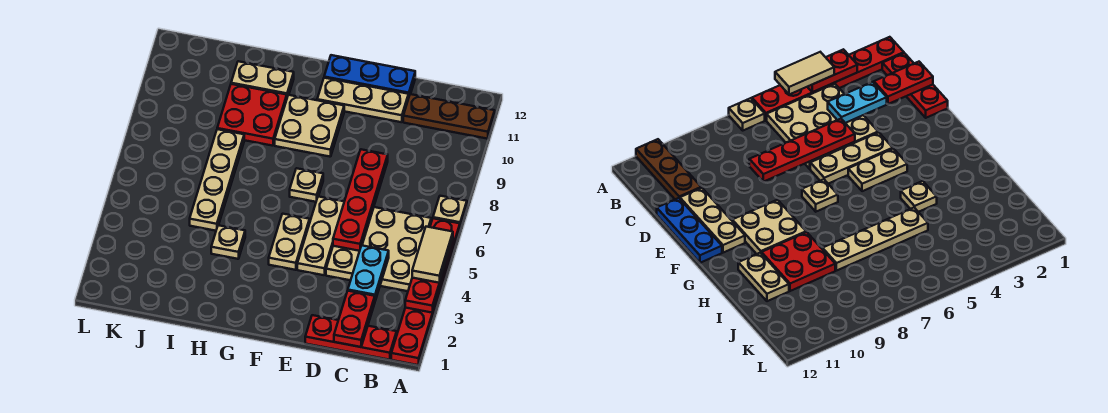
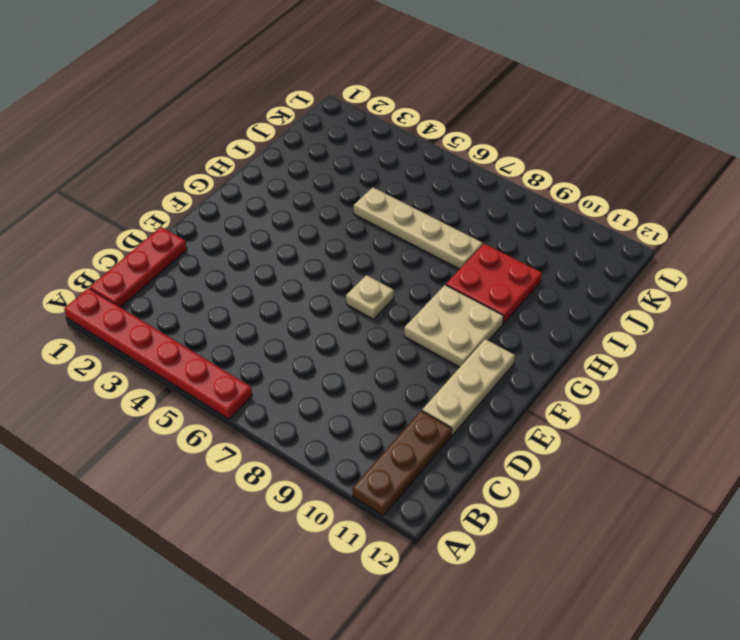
none -> tan plate A7 level 1
none -> tan plate B4:D6 level 1
none -> blue plate D12:F12 level 1

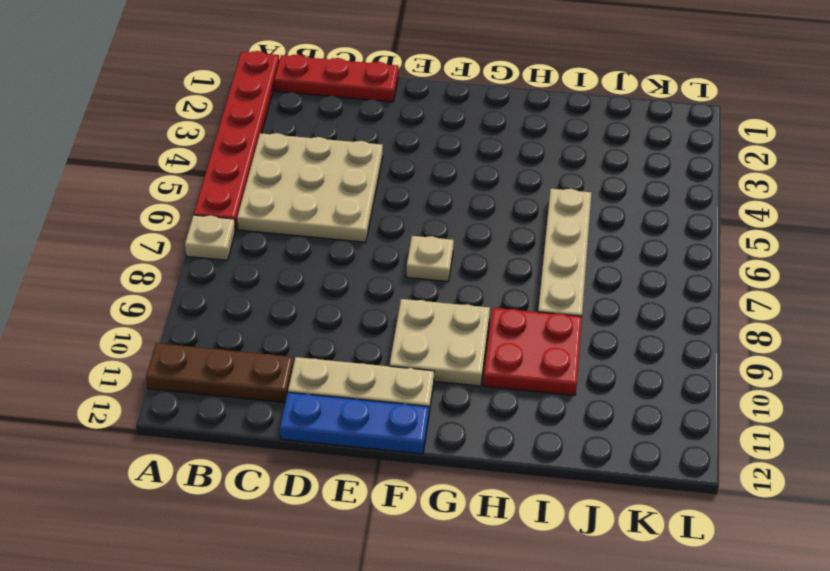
none -> tan plate E4:E6 level 1
none -> tan plate F4:F5 level 1
none -> tan plate H4 level 1

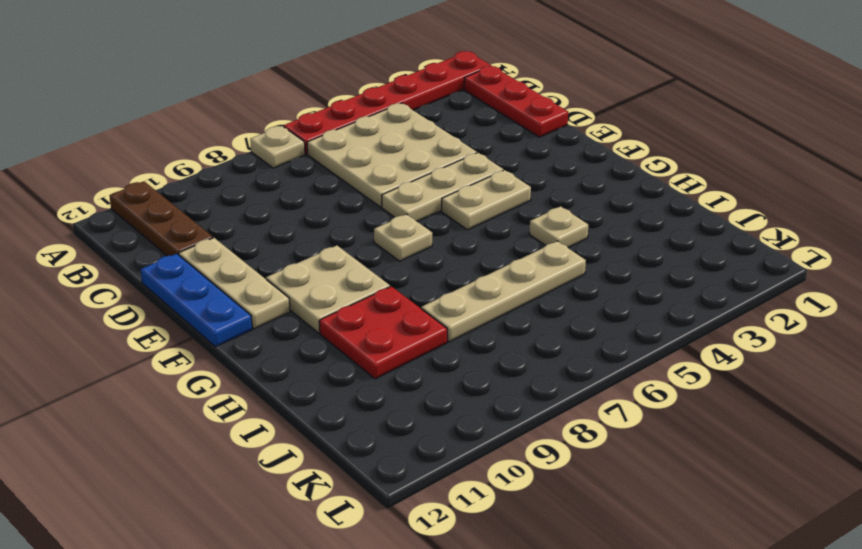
none -> tan plate H11:I11 level 1
none -> red plate A3:A4 level 2
none -> red plate C1:C2 level 2

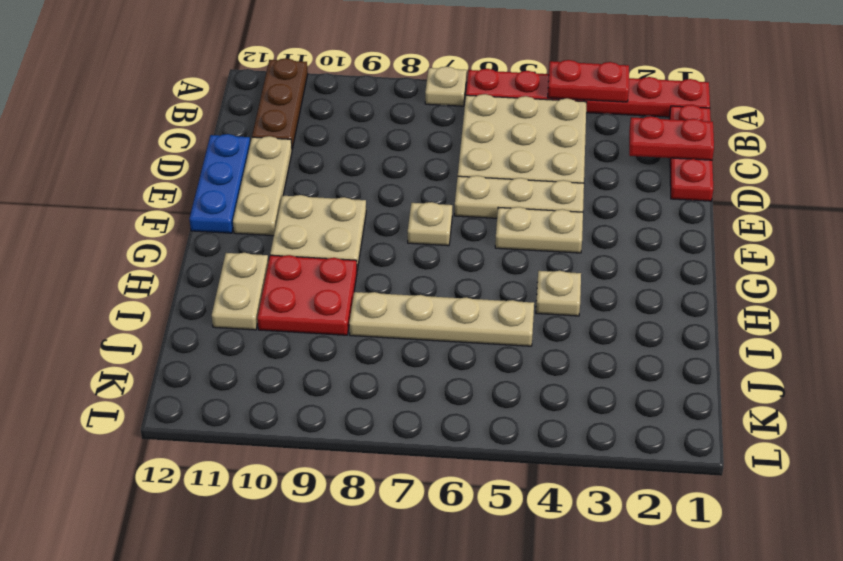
none -> cyan plate C3:C4 level 2
none -> red plate D5:D8 level 2
none -> tan tile A4:A5 level 3

